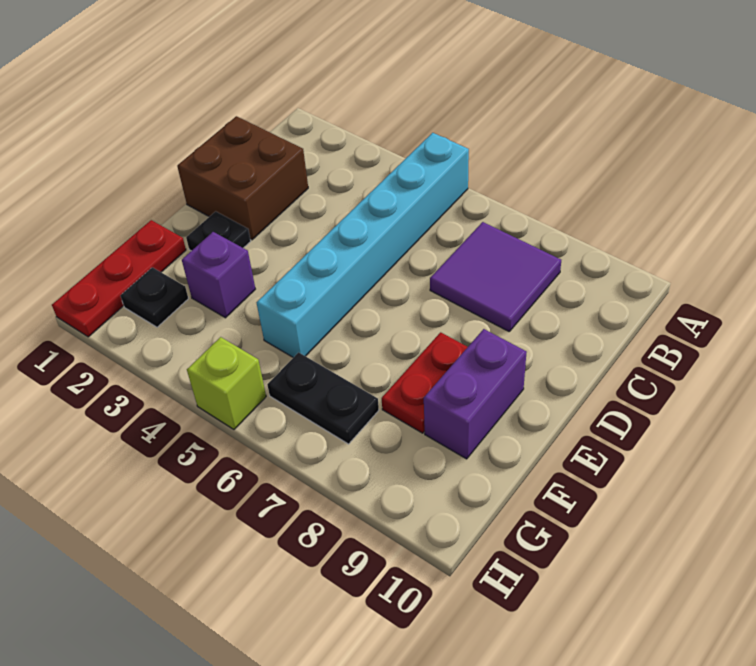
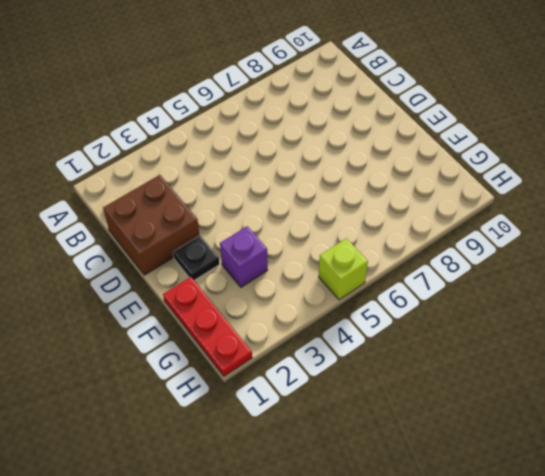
none -> cyan brick A5:F5 level 1
none -> purple tile B7:C8 level 1

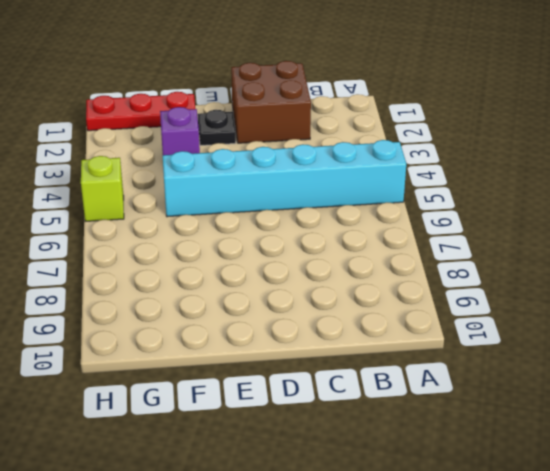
none -> purple tile B7:C8 level 1
none -> red plate E8:F8 level 1

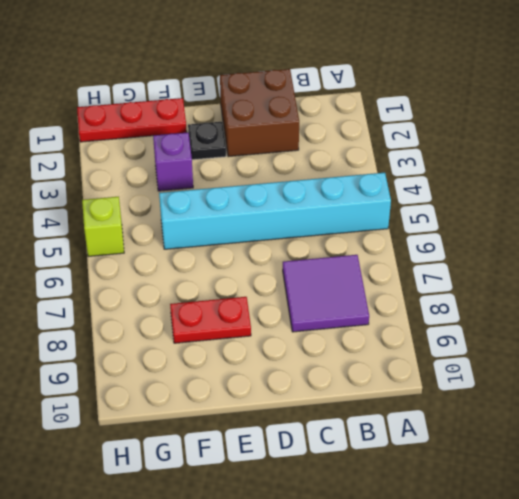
none -> purple brick E9:F9 level 1
none -> black plate G2 level 1

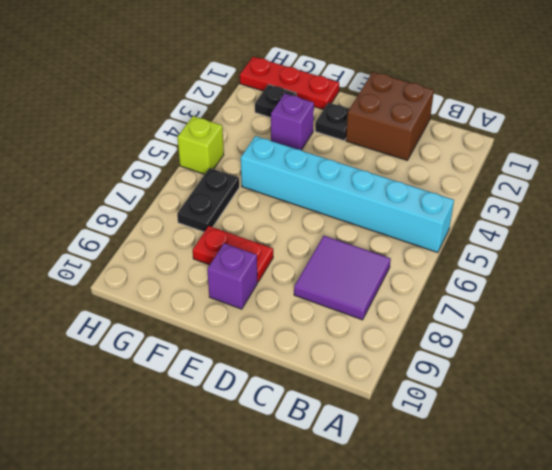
purple brick E9 level 1 -> purple brick E9:F9 level 1

